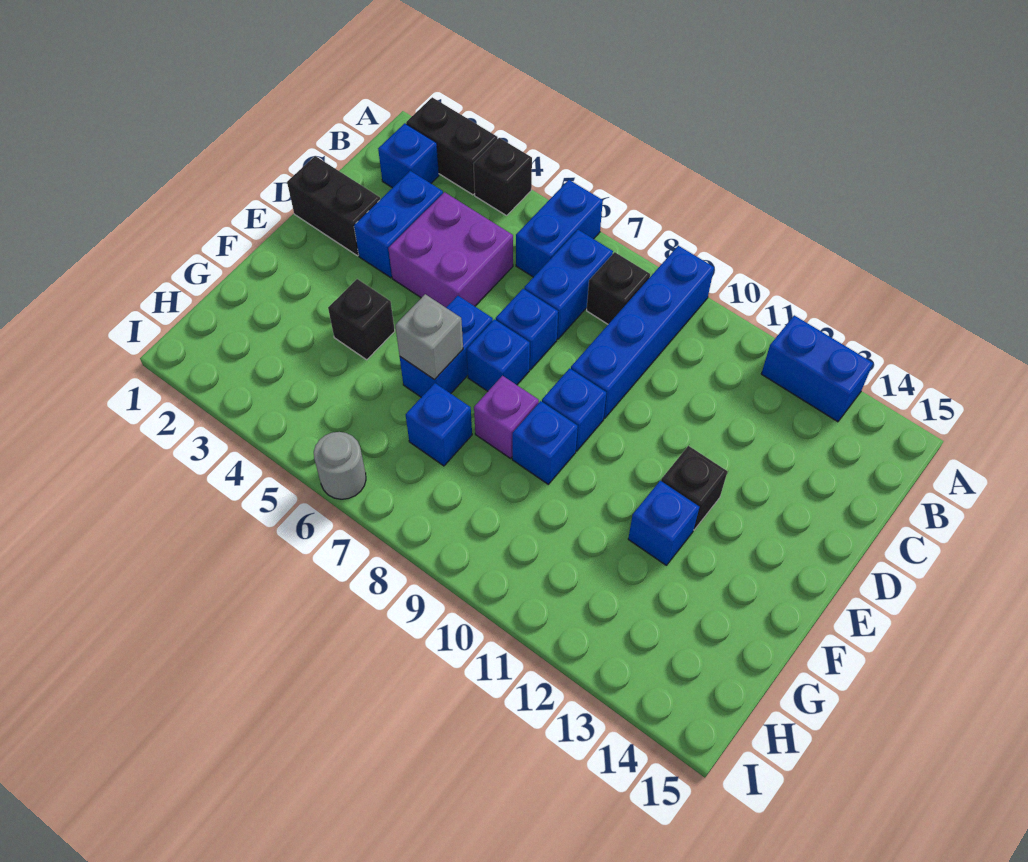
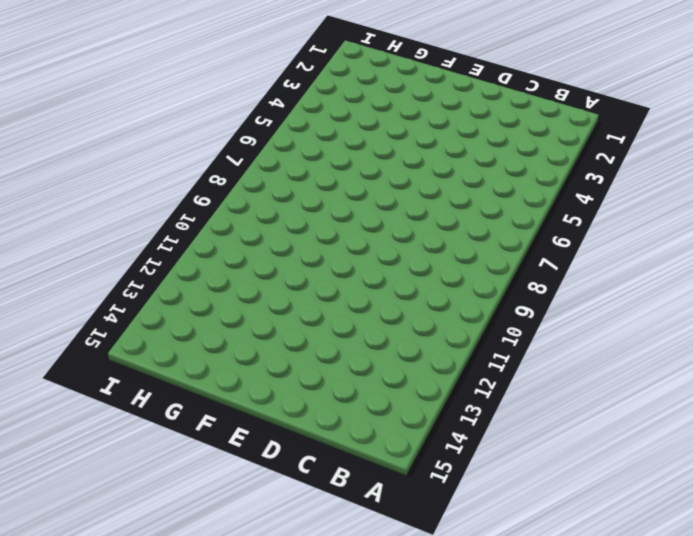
none -> black brick A2:A3 level 1
none -> black brick A4 level 1
none -> blue brick A6:B6 level 1

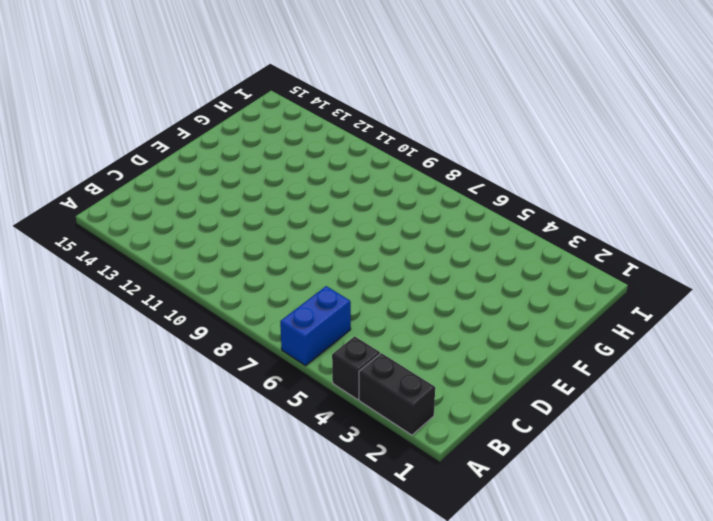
none -> blue brick A9:D9 level 1
none -> blue brick A12:A13 level 1
none -> blue brick B2 level 1

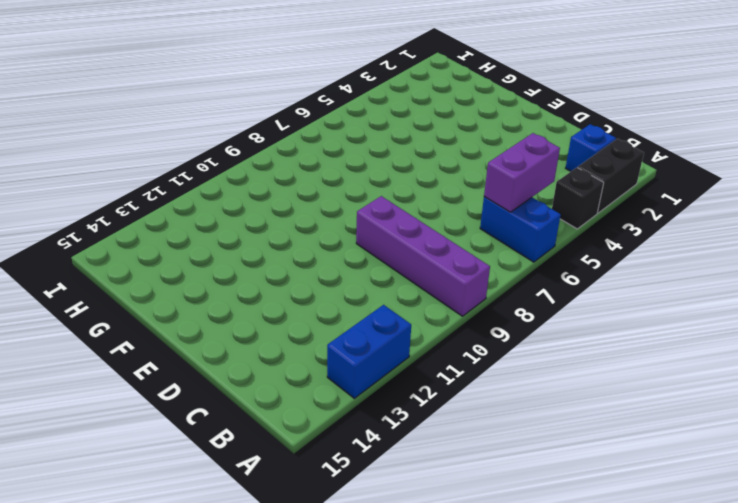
purple brick A9:D9 level 1 -> blue brick A9:D9 level 1
purple brick B5:B6 level 2 -> none
none -> blue brick B7:C7 level 1
none -> black brick B8 level 1
none -> blue brick C3:D3 level 1

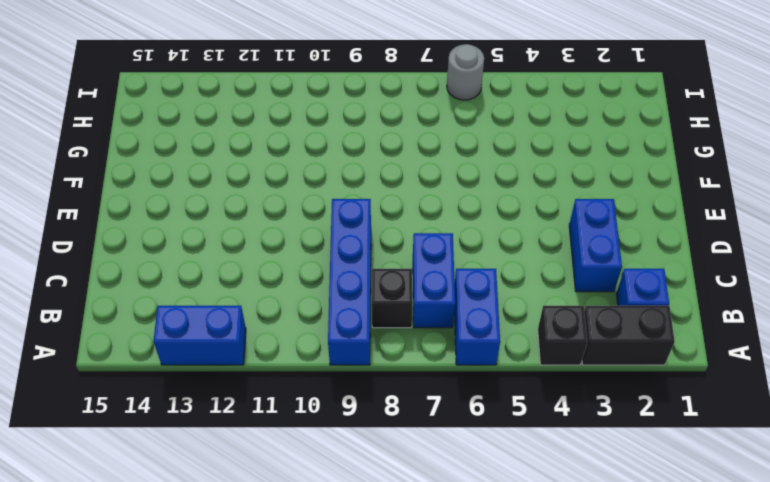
none -> purple brick C4:D5 level 1
none -> black brick D1:D2 level 1
none -> blue brick D7 level 1

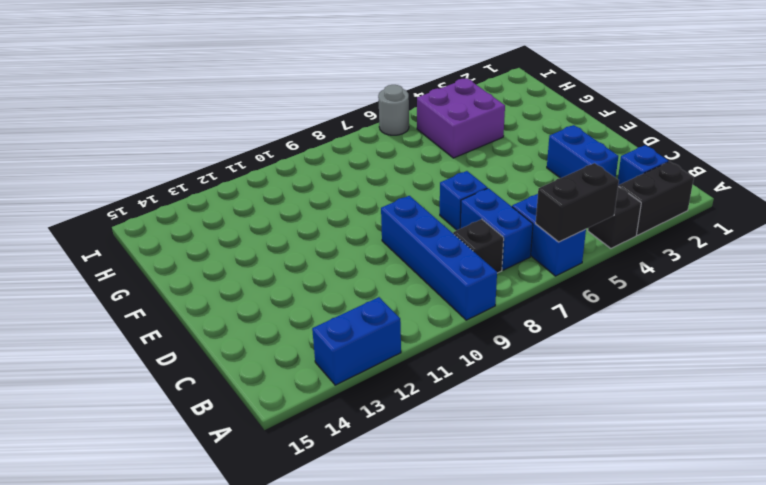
black brick A5:A6 level 2 -> black brick D1:D2 level 1
purple brick G4:H5 level 1 -> purple brick C4:D5 level 1
none -> blue brick E6:F6 level 1
none -> blue brick E7 level 1
none -> blue brick E9 level 1

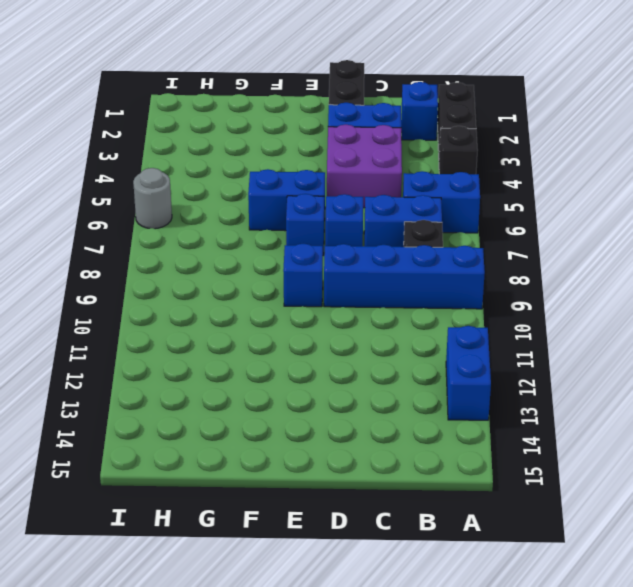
none -> black brick E12 level 1
none -> black brick F4 level 1
none -> purple brick F8 level 1

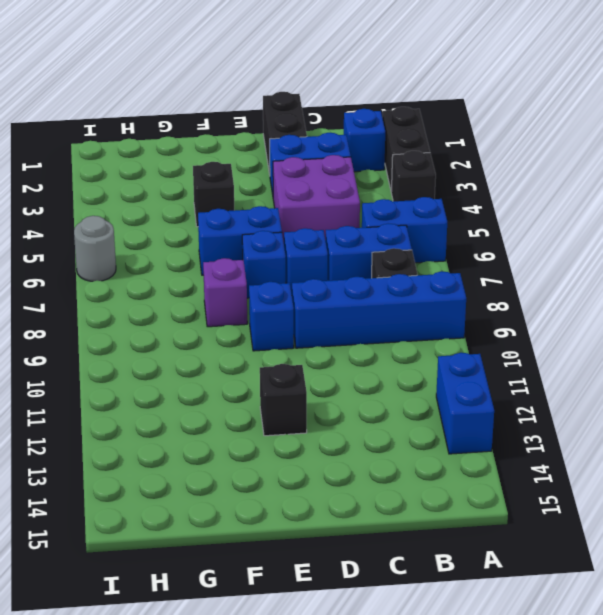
none -> blue brick F9 level 1
none -> blue brick F12 level 1
none -> blue brick G7 level 1

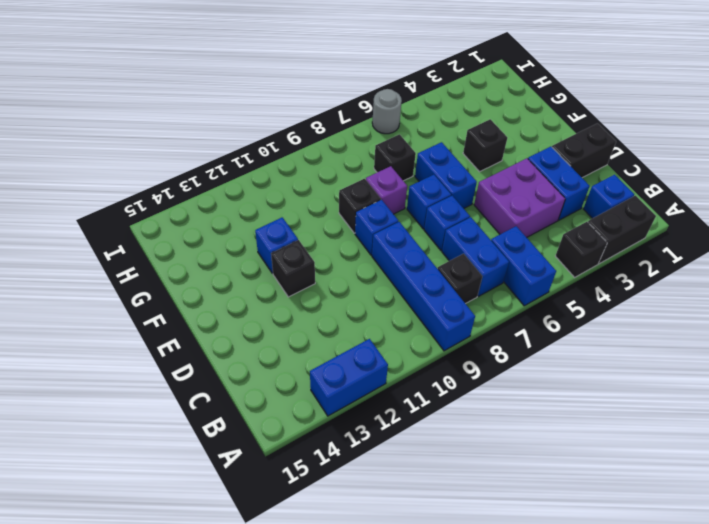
black brick F9 level 1 -> blue brick F9 level 1
black brick G7 level 1 -> blue brick G7 level 1
none -> grey brick F6 level 2

